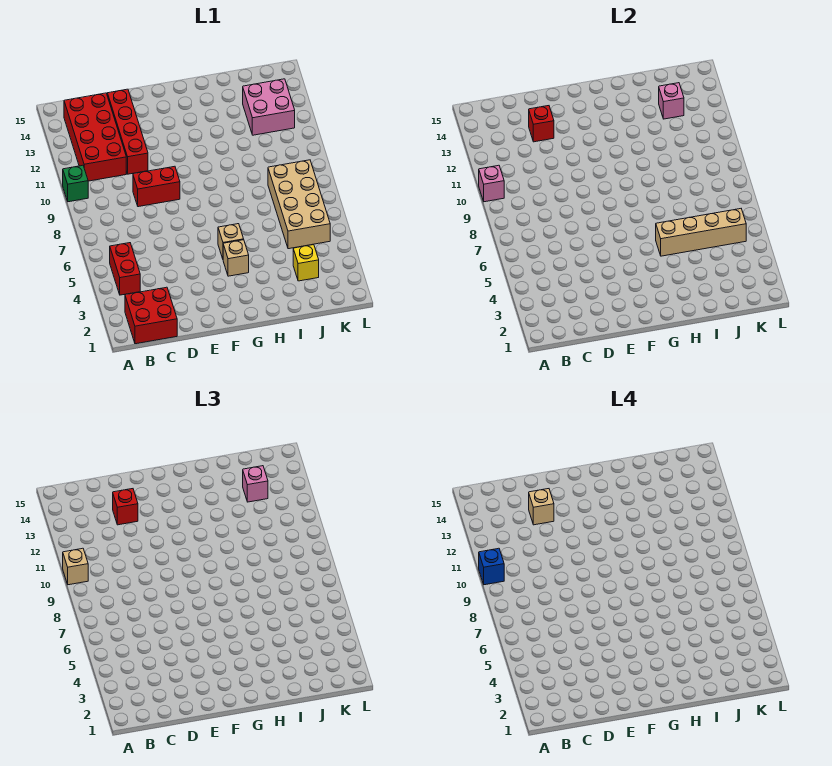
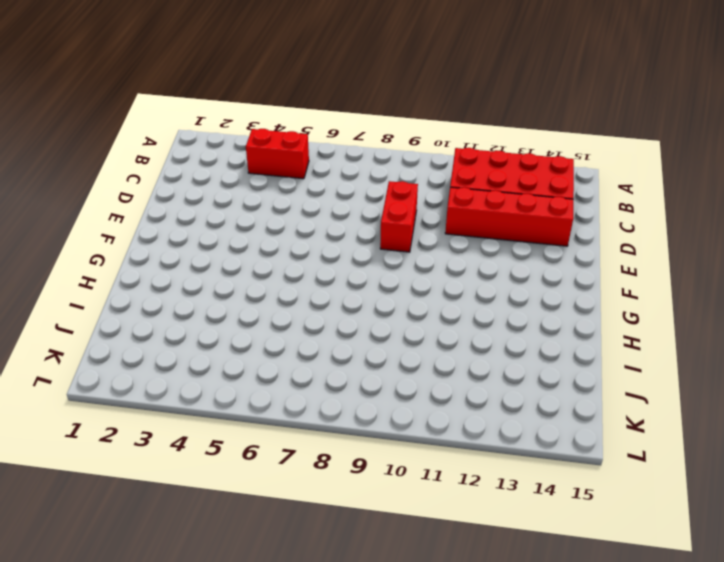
none -> green brick A10 level 1
none -> red brick B1:C2 level 1
none -> tan brick G4 level 1

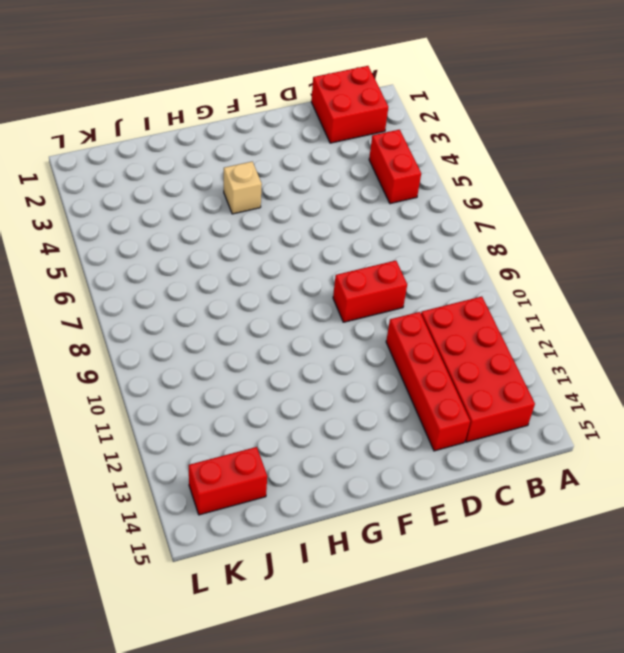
red brick J14:K14 level 1 -> none
none -> green brick A10 level 1
none -> tan brick G5 level 1
none -> yellow brick J3 level 1

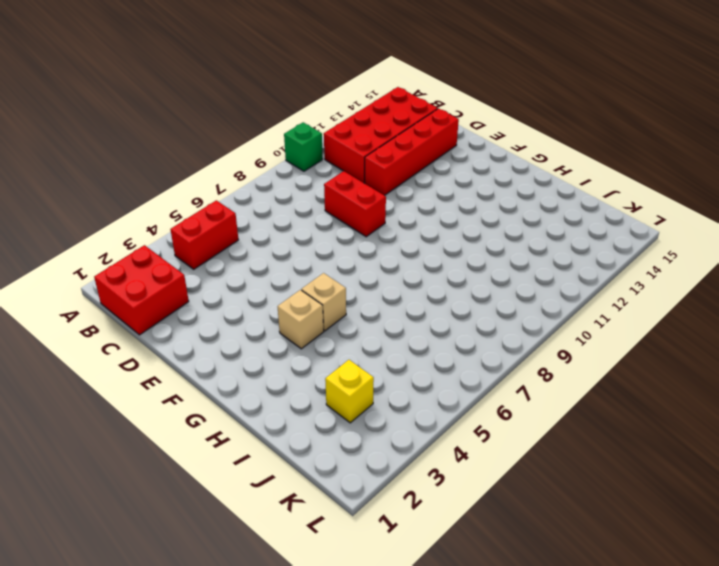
none -> tan brick J5:K8 level 1
none -> pink brick J12:K13 level 1
none -> pink brick A10 level 2

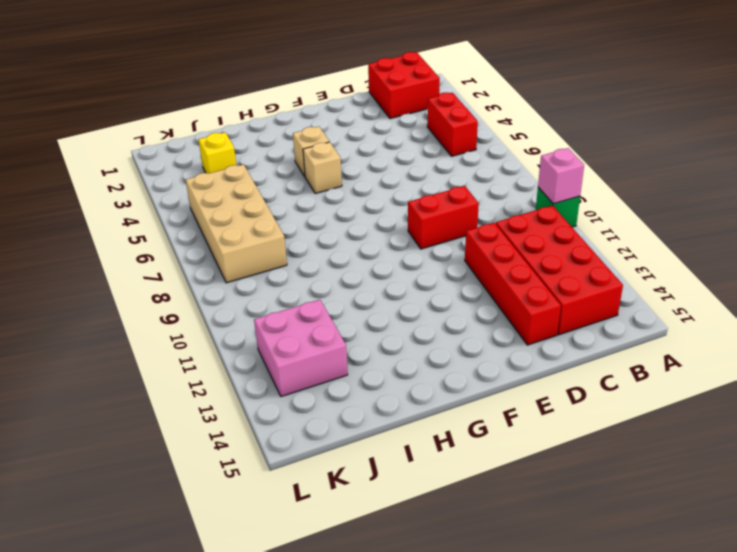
none -> red brick D13 level 2
none -> tan brick H5:K5 level 2
none -> pink brick J13 level 2

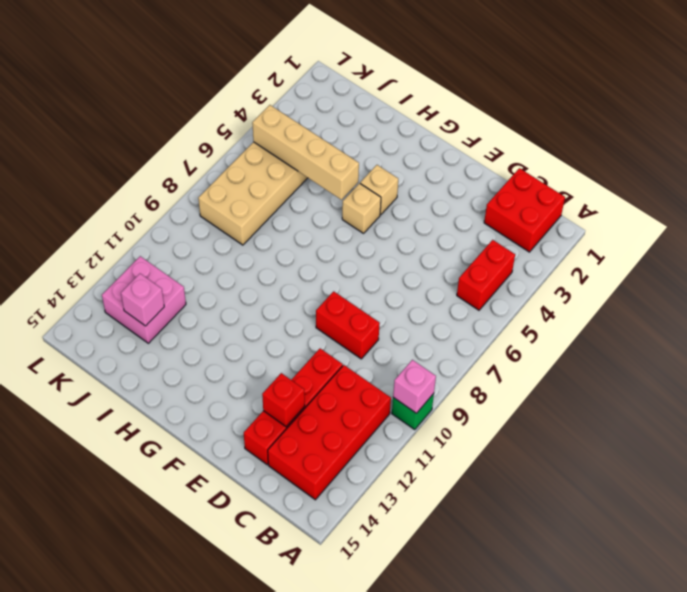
none -> yellow brick J3 level 1
none -> tan brick A10 level 3
none -> red brick D13 level 3

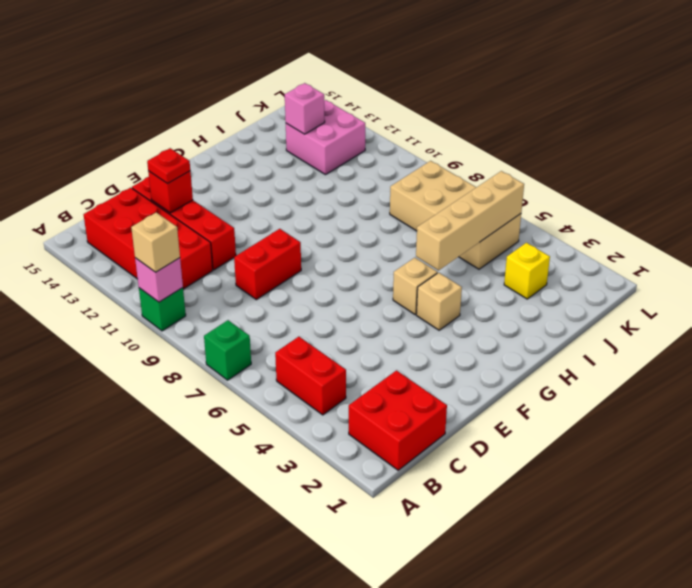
green brick A7 level 1 -> none
red plate D13 level 3 -> red brick D13 level 3
none -> pink brick J13 level 3
none -> blue brick A10 level 4
none -> tan brick D13 level 4

